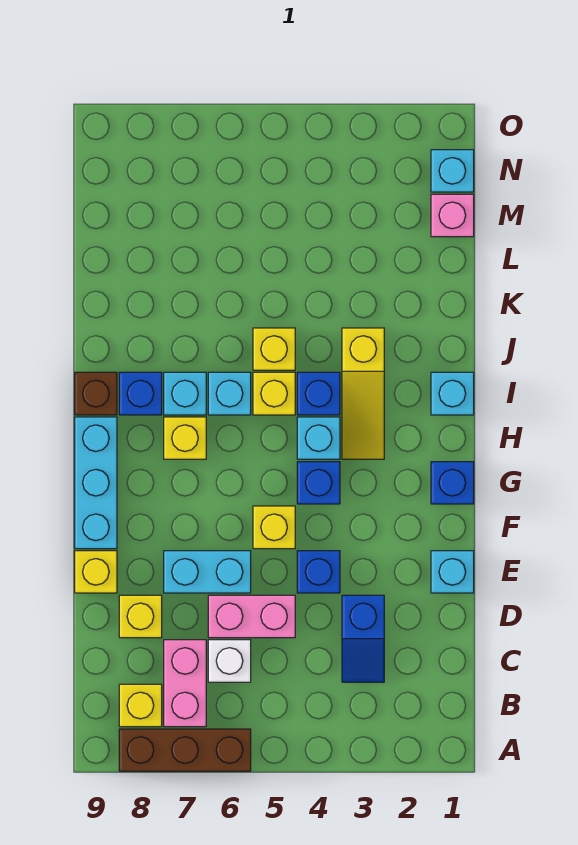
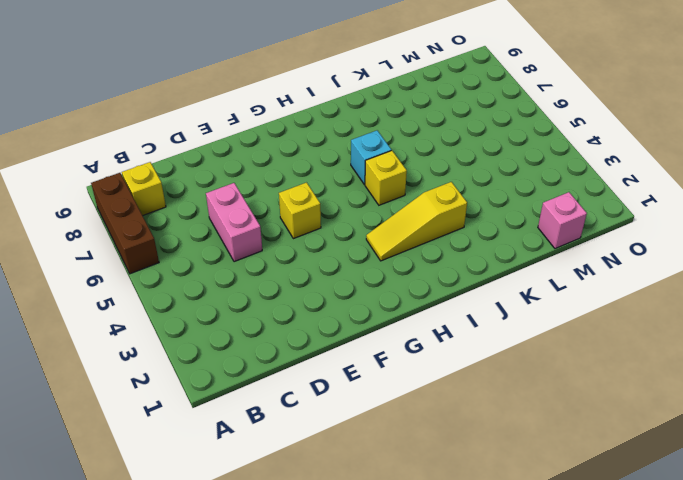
none -> pink brick B7:C7 level 1
none -> blue slope C3:D3 level 1 top D
none -> white brick C6 level 1

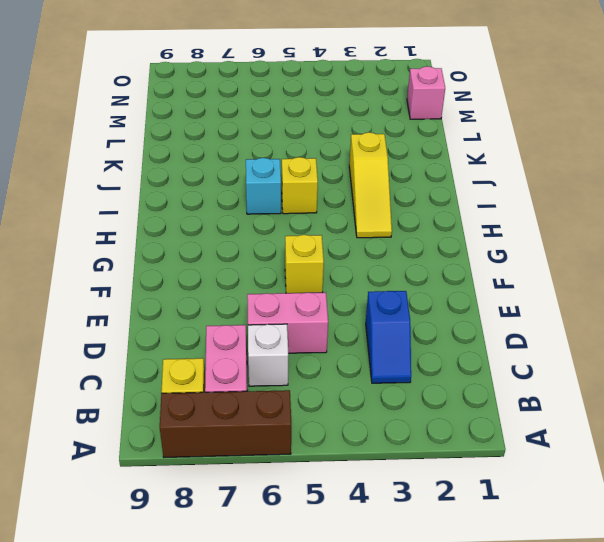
none -> yellow brick D8 level 1
none -> cyan brick E1 level 1
none -> blue brick E4 level 1

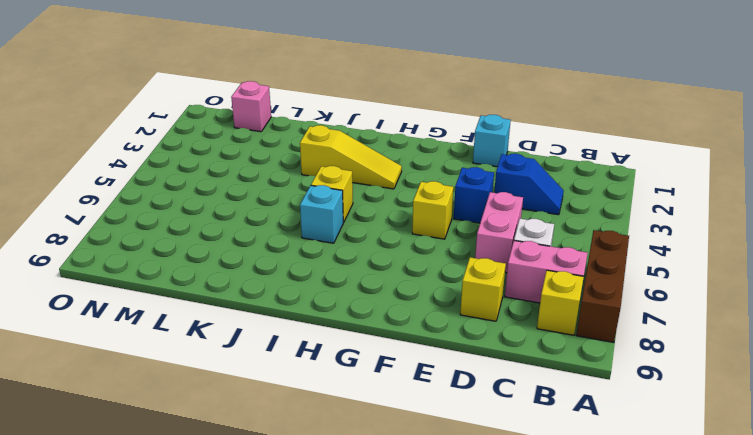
none -> cyan brick E6:E7 level 1
none -> yellow brick E9 level 1
none -> cyan brick F9:H9 level 1

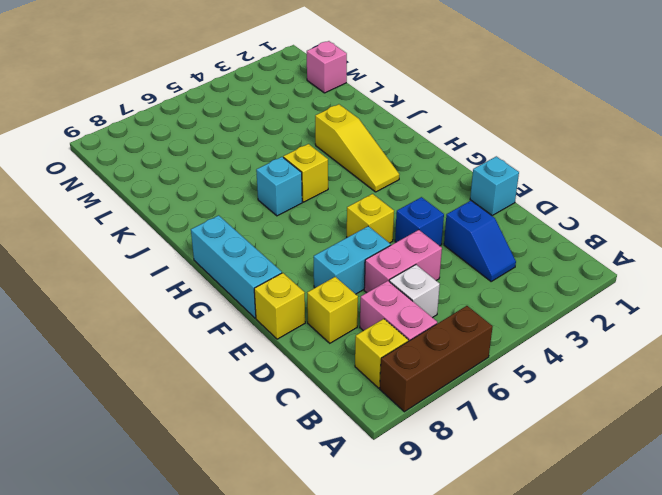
none -> blue brick G1 level 1
none -> blue brick G4 level 1
none -> cyan brick H4 level 1

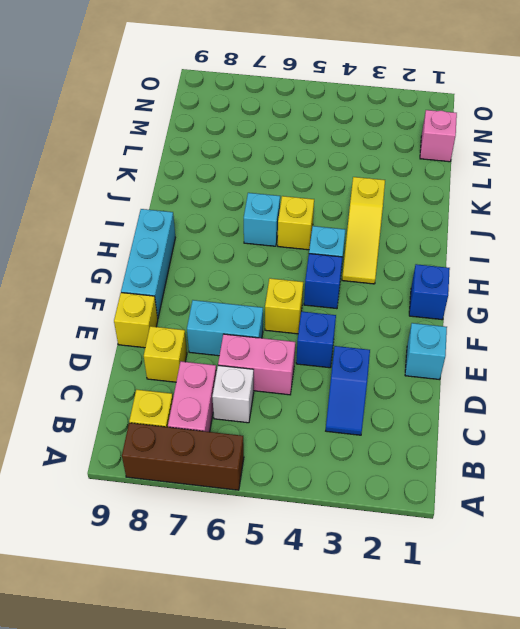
none -> yellow brick H7 level 1
none -> cyan brick I1 level 1
none -> blue brick I4 level 1

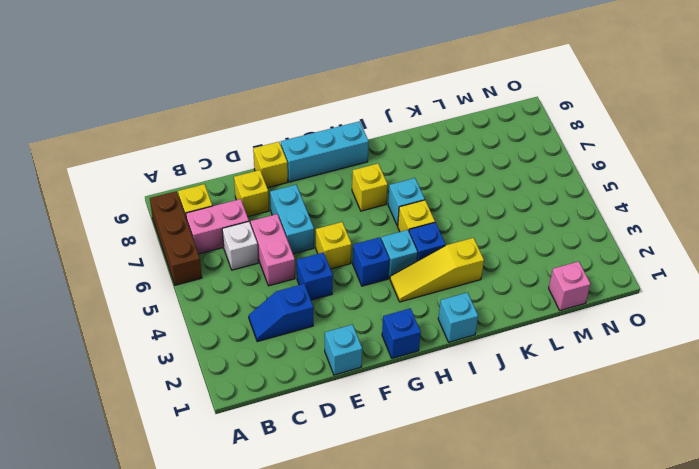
none -> cyan brick I7 level 1
none -> blue brick I8 level 1
none -> brown brick I9 level 1

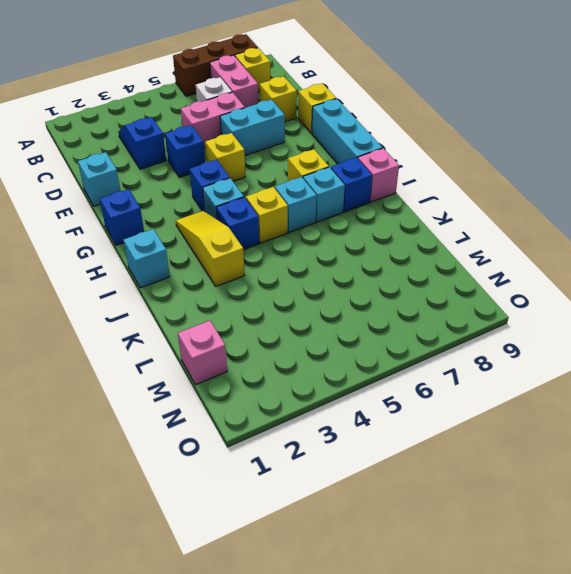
pink brick I9 level 1 -> brown brick I9 level 1
none -> yellow brick J5 level 1
none -> cyan brick N1 level 1

